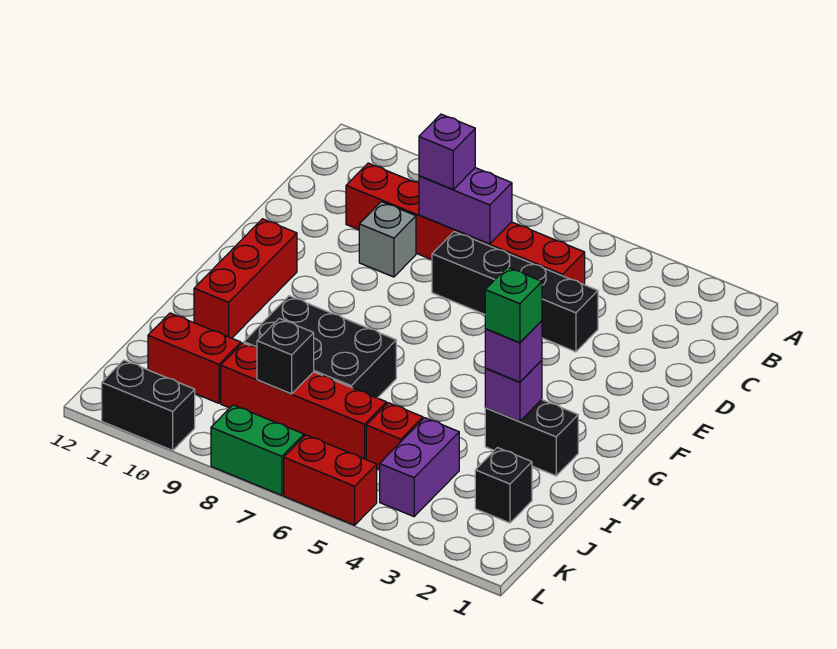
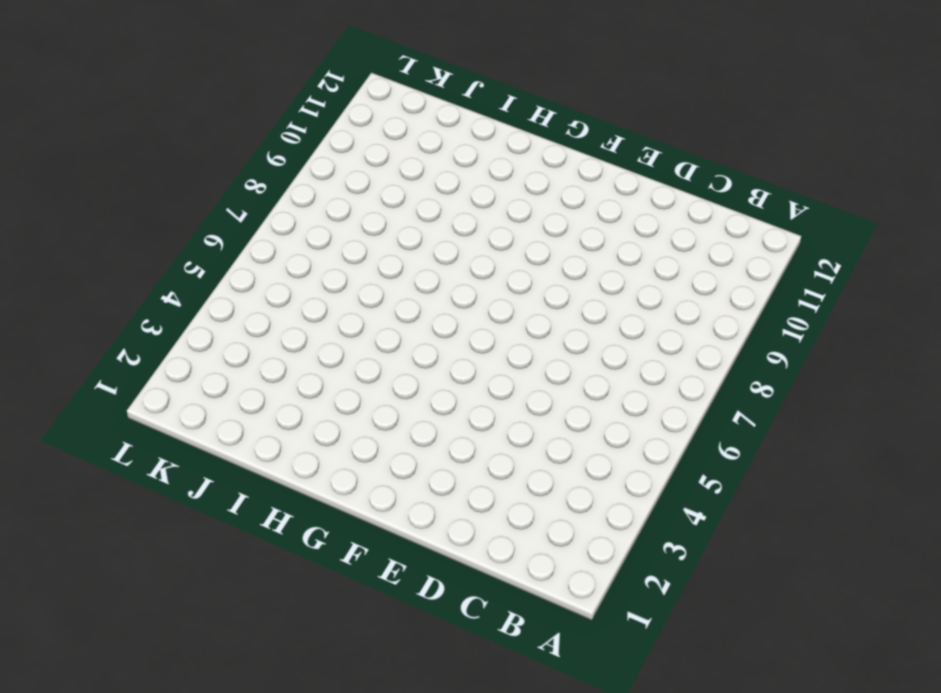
none -> red brick C5:C10 level 1
none -> black brick D4:D7 level 1
none -> grey brick D9 level 1

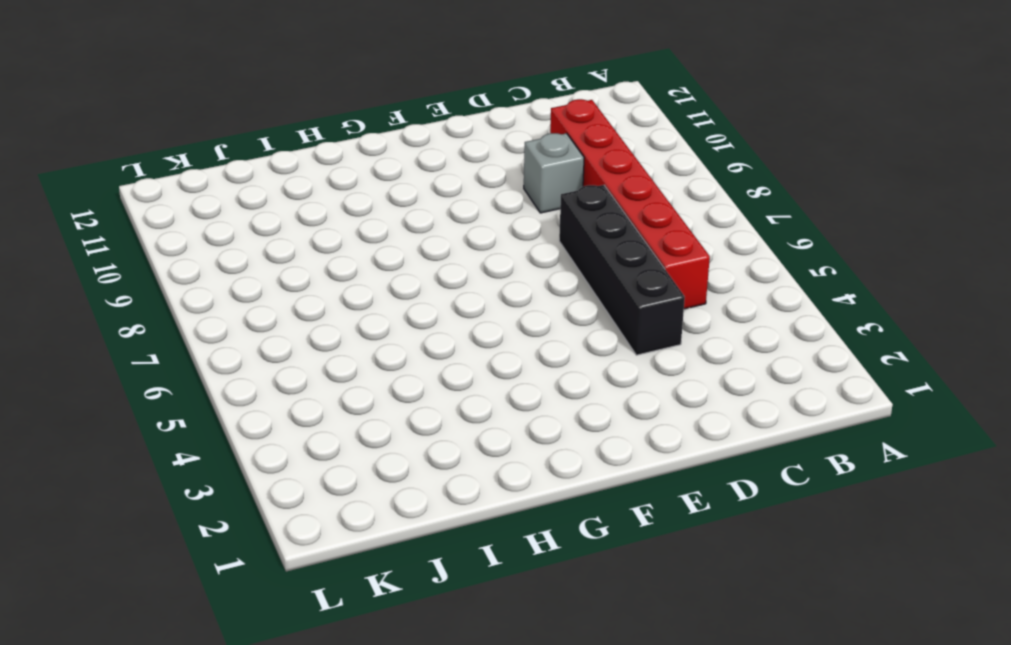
none -> red brick F11:H11 level 1
none -> black brick H2:H3 level 1
none -> black brick H7:I9 level 1

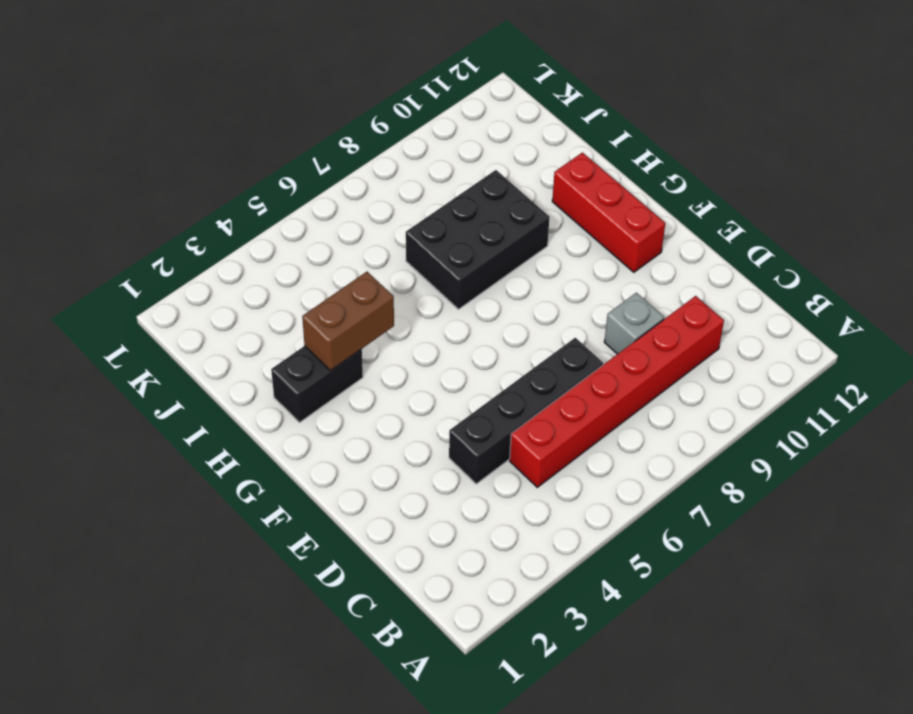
brown brick H3:H4 level 2 -> purple brick H3 level 2
none -> black brick J2 level 1
none -> purple brick J4:K4 level 1
none -> red brick J5 level 1

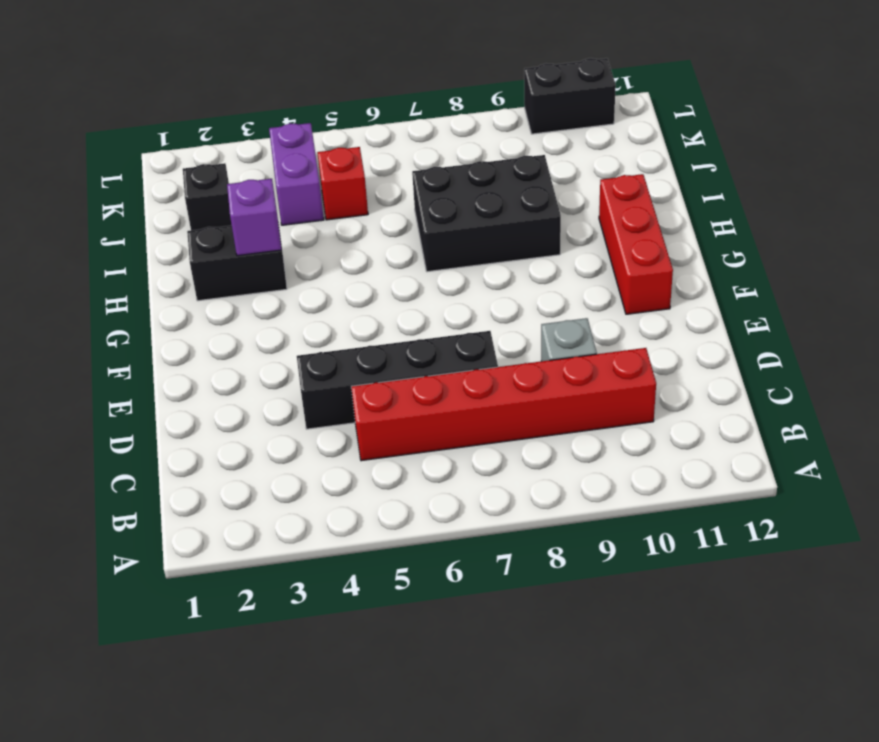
none -> red brick J6:J9 level 1
none -> red brick J10:J11 level 1
none -> red brick L5:L6 level 1

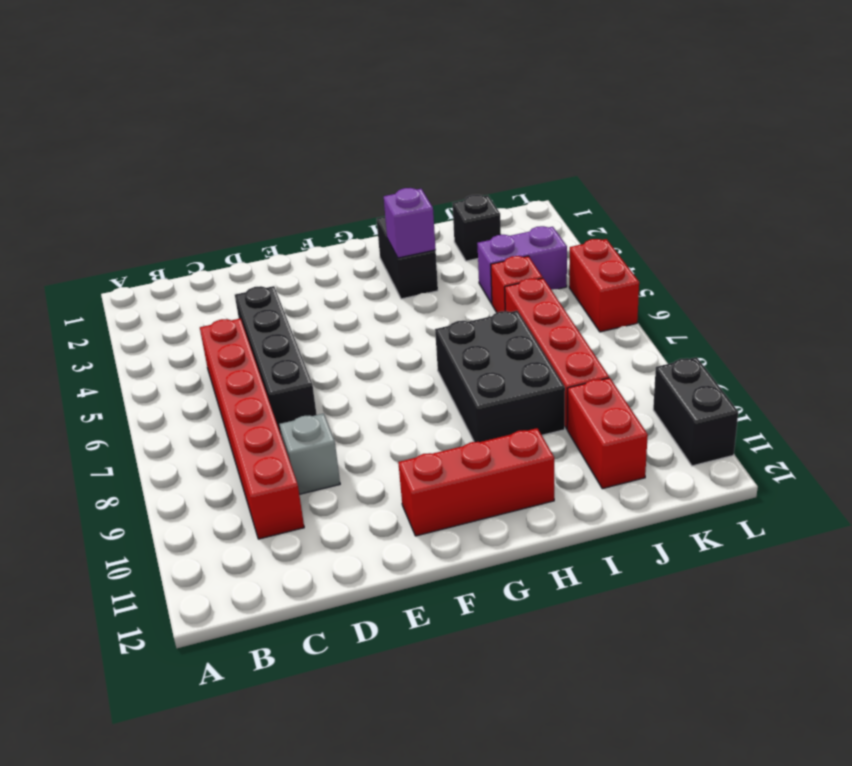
none -> green brick L7:L8 level 1
none -> purple brick C7:C8 level 2
none -> black brick J8 level 2

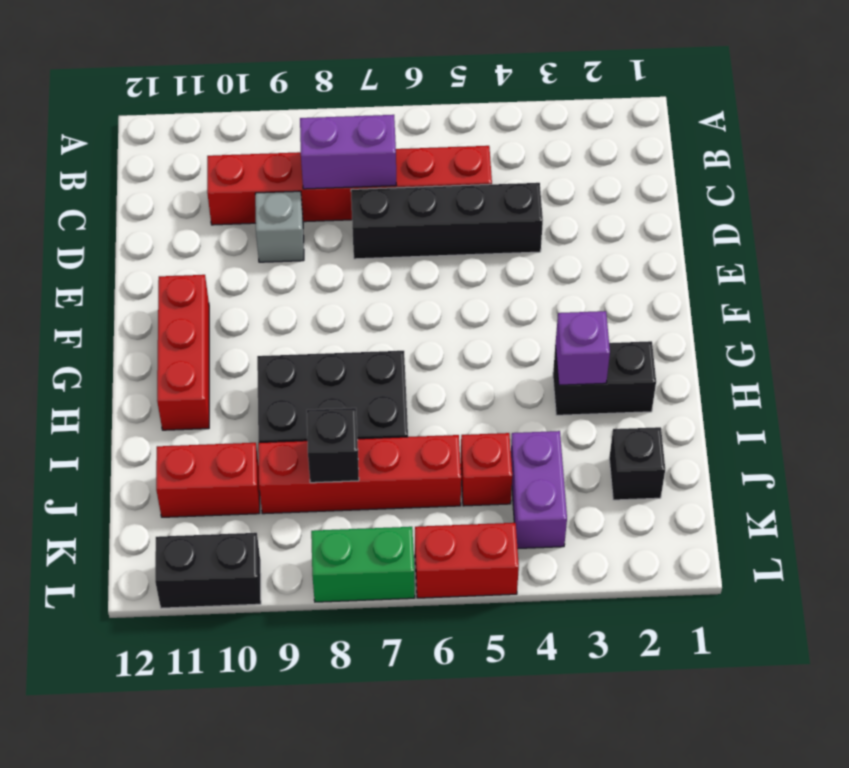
none -> purple brick C8 level 3
none -> purple brick H3 level 3
none -> green brick H3 level 4

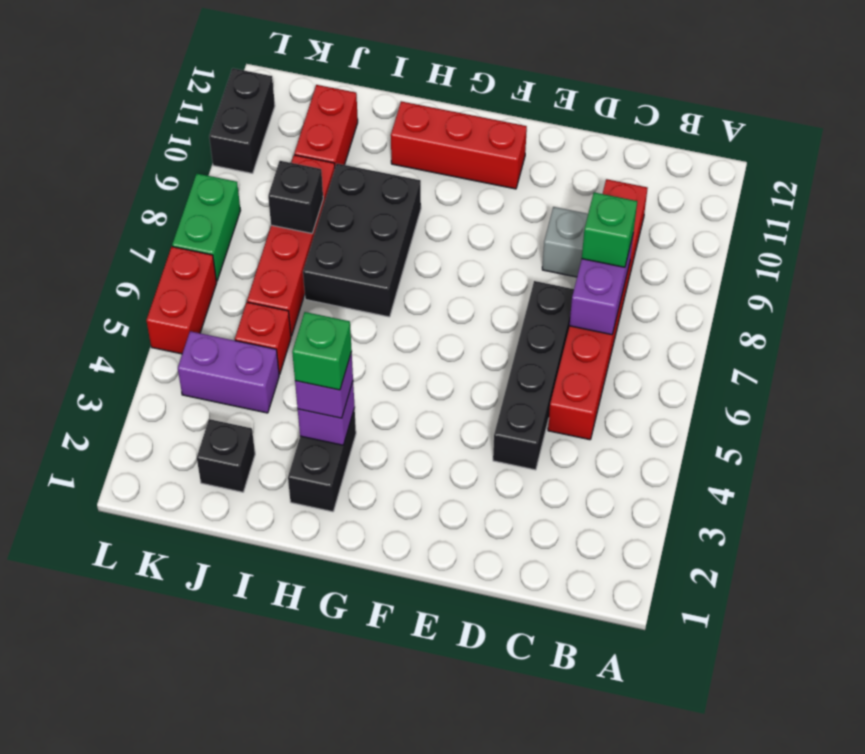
green brick C8 level 3 -> purple brick C8 level 3

